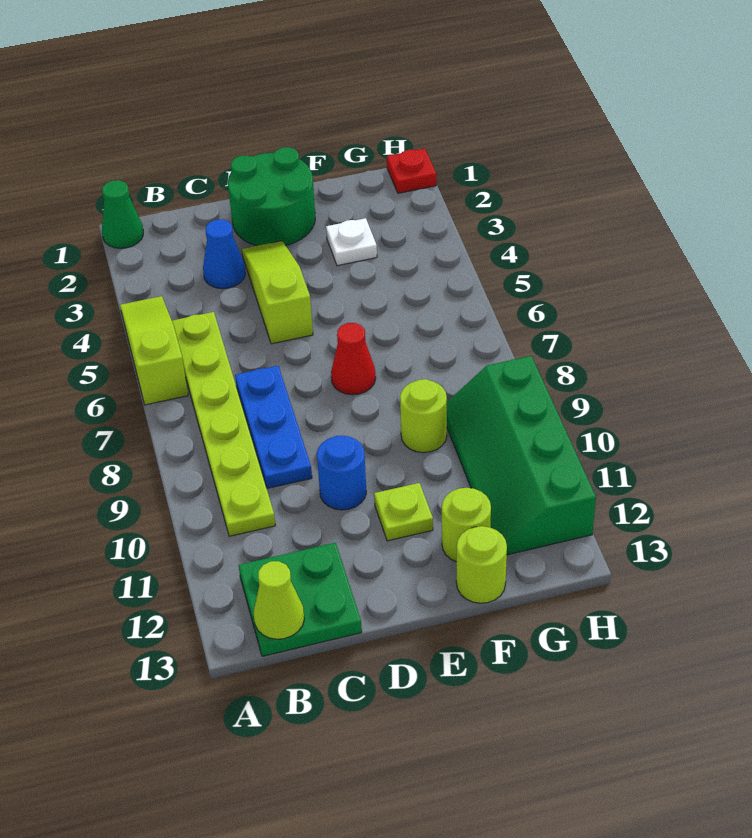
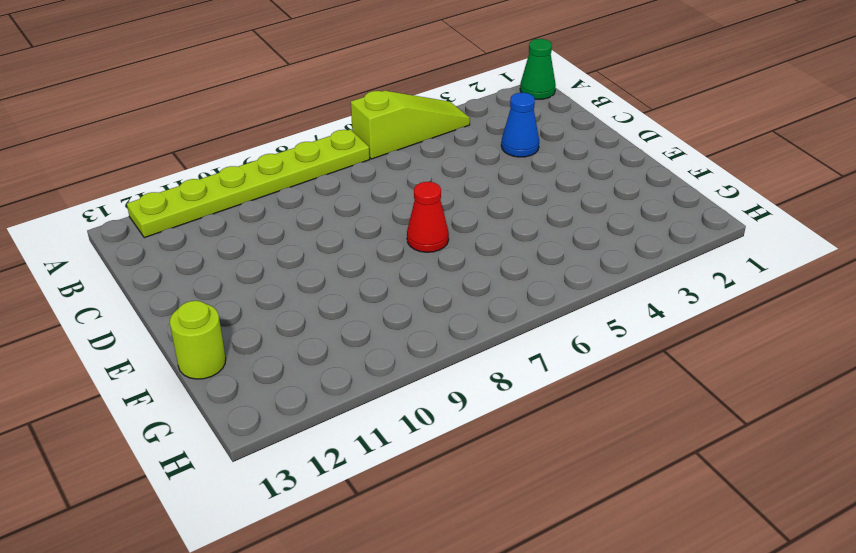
lime plate A7:A12 level 1 -> lime plate B5:B10 level 1
none -> green plate B12:C13 level 1
none -> blue plate C7:C9 level 1
none -> green round brick D1:E2 level 1

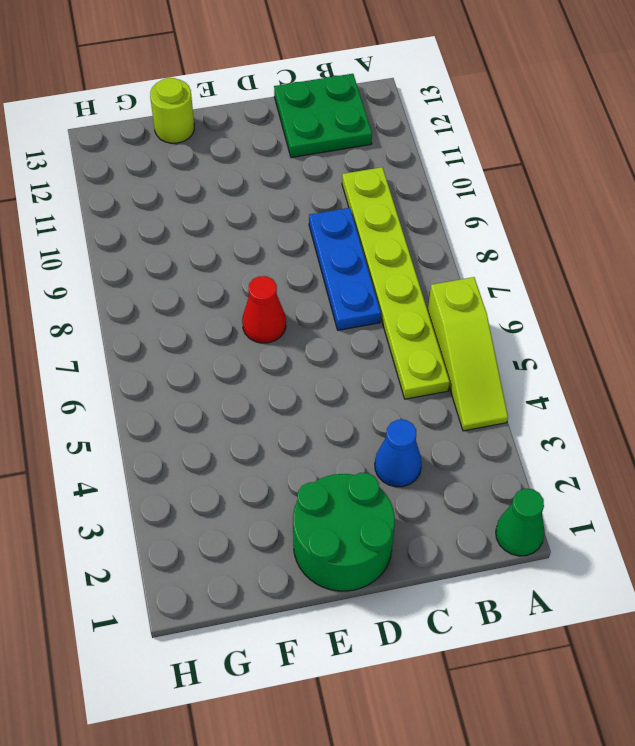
none -> lime slope D3:D5 level 1 top 5
none -> blue round brick D10 level 1
none -> lime plate E11 level 1

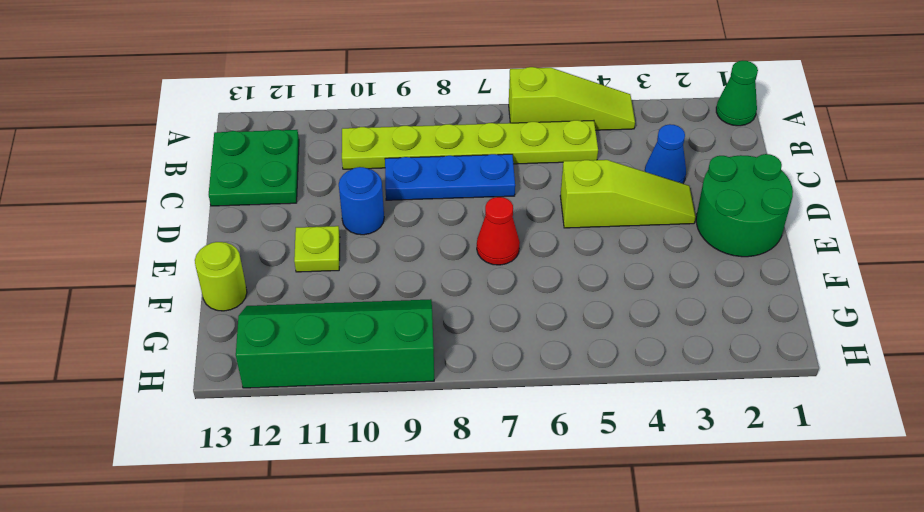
none -> white plate F3 level 1
none -> lime round brick F9 level 1
none -> lime round brick F12 level 1

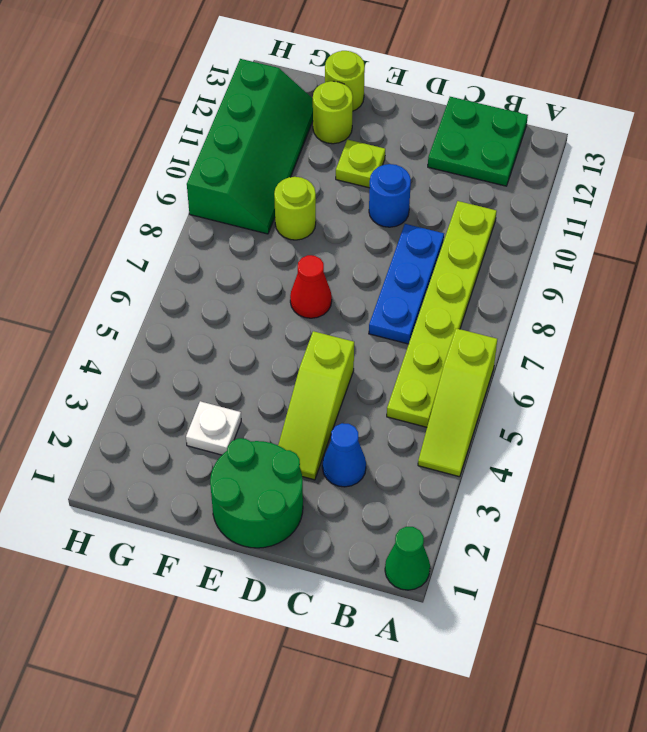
none -> red plate H1 level 1
none -> lime cone B13 level 2

